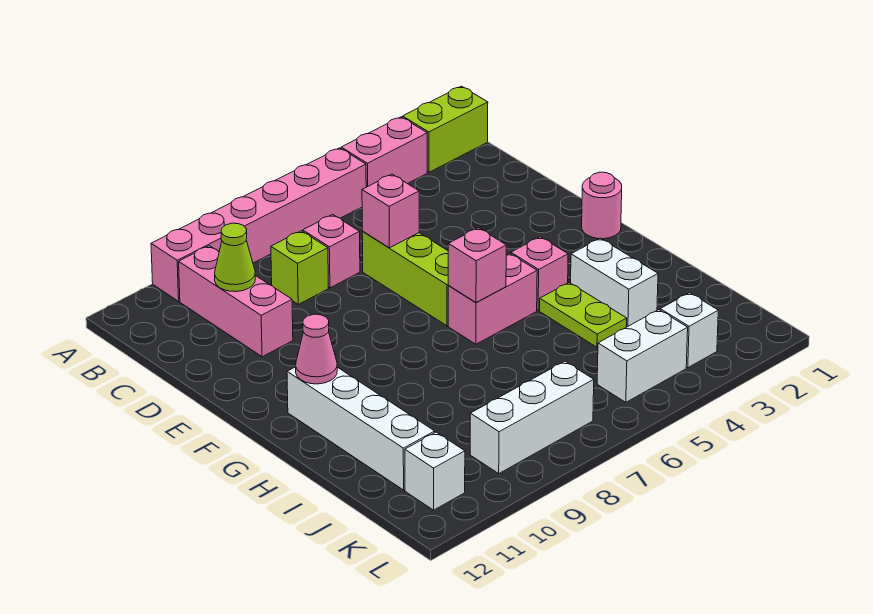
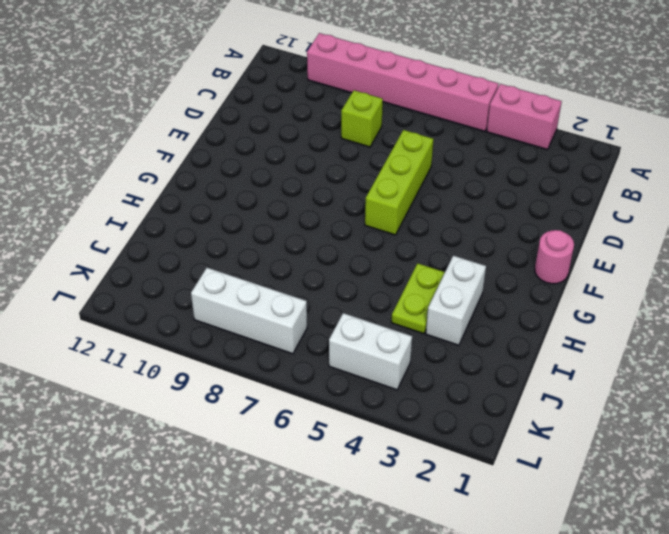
none -> lime brick A1:A2 level 1
none -> pink brick B10:D10 level 1
none -> pink brick C7 level 1

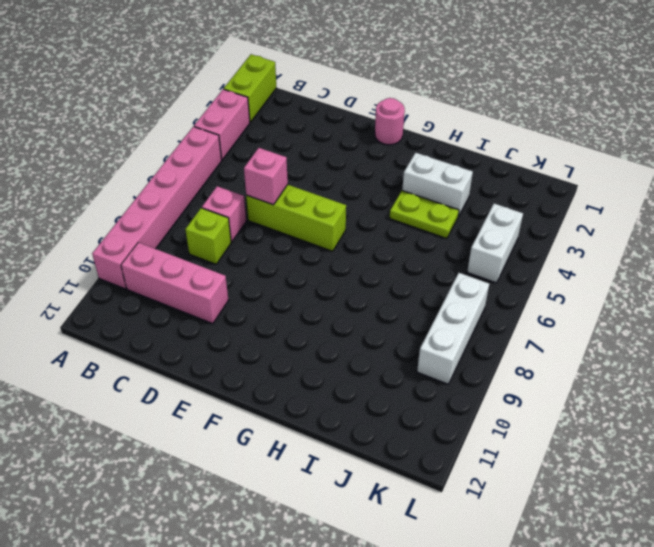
none -> pink brick G4 level 1
none -> pink brick G5:G6 level 1
none -> white brick G11:J11 level 1

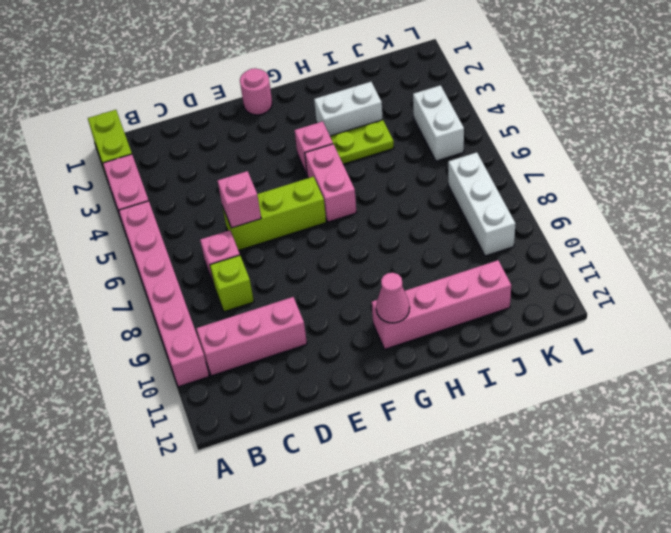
pink brick G11:J11 level 1 -> white brick G11:J11 level 1
none -> white brick K3 level 1
none -> white brick K11 level 1
none -> lime cone C10 level 2

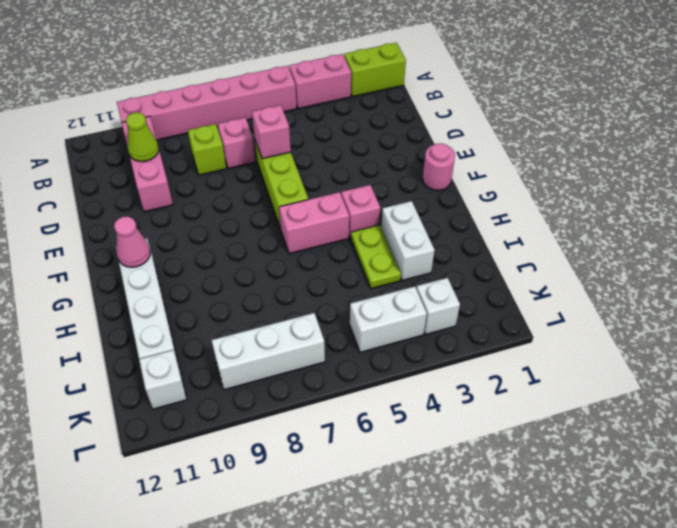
none -> pink brick G6 level 2

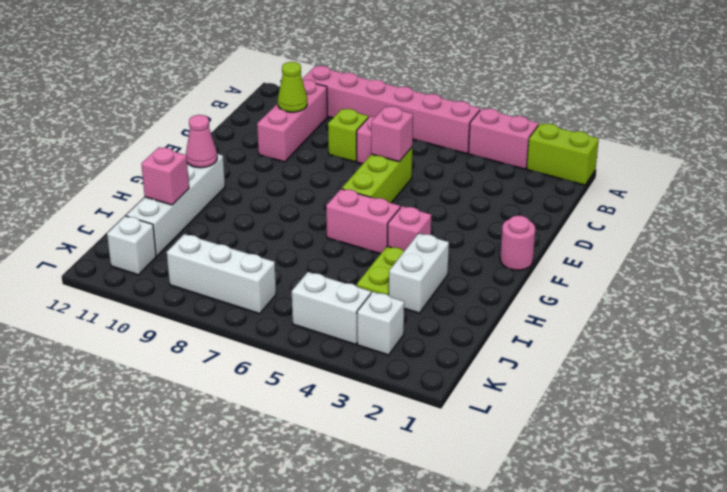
pink brick I11 level 2 -> pink brick G6 level 2

